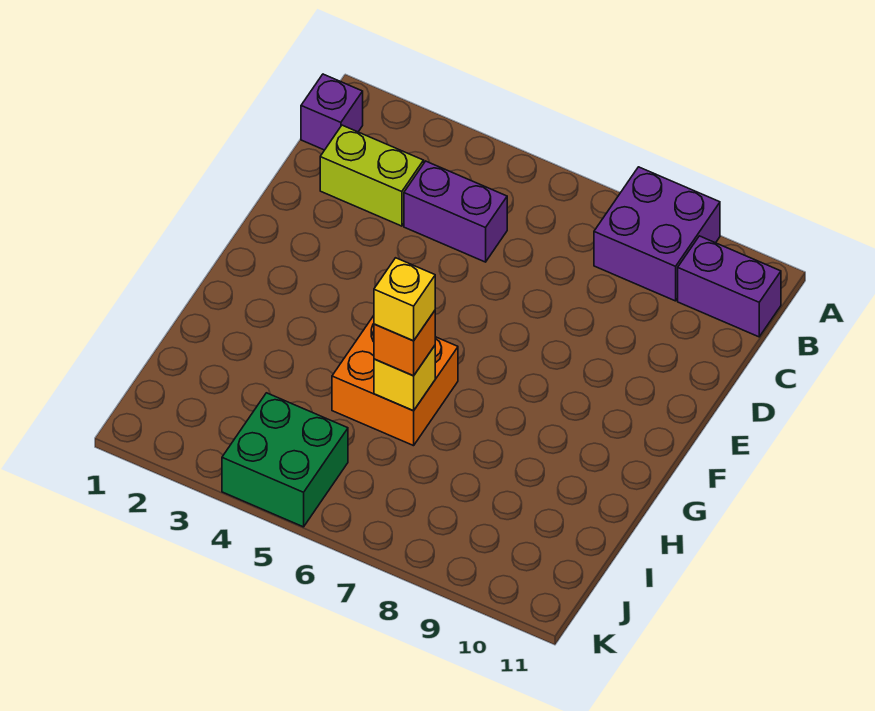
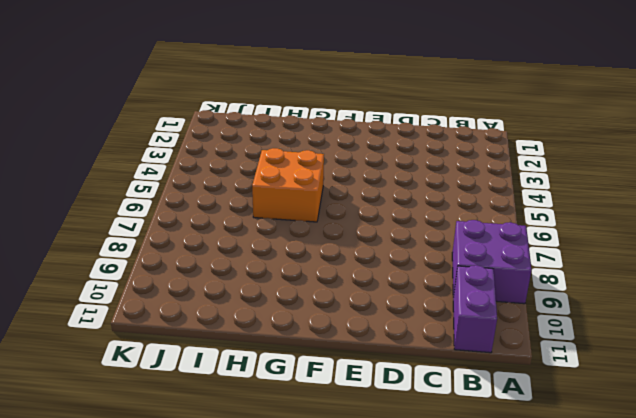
none -> purple brick B1 level 1
none -> lime brick C2:C3 level 1

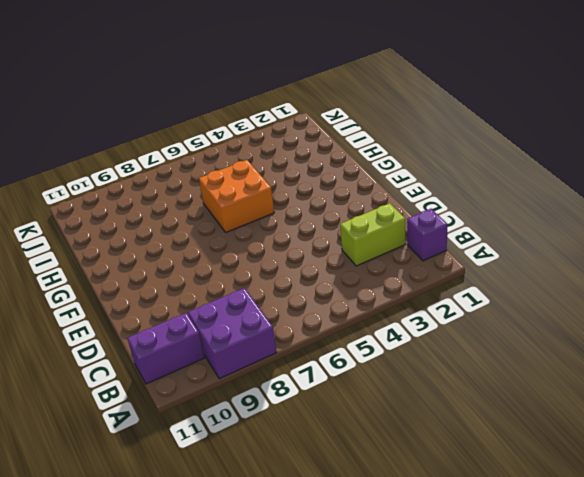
none -> purple brick C4:C5 level 1
none -> green brick J4:K5 level 1

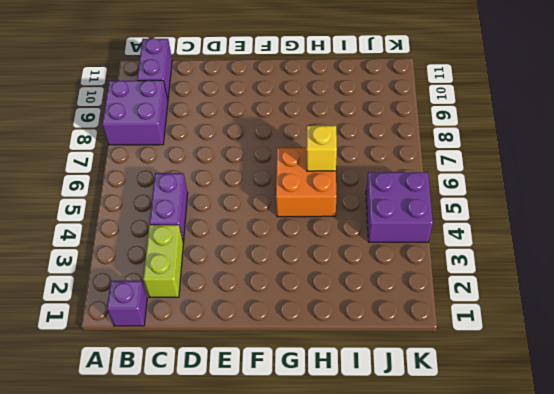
purple brick J4:K5 level 1 -> green brick J4:K5 level 1
none -> orange brick H6 level 3
none -> yellow brick H6 level 4

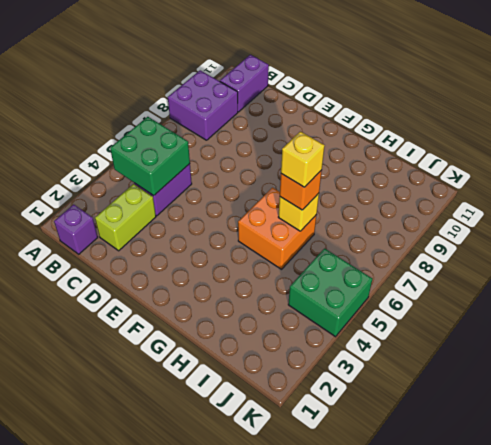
green brick B4:C5 level 2 -> none

